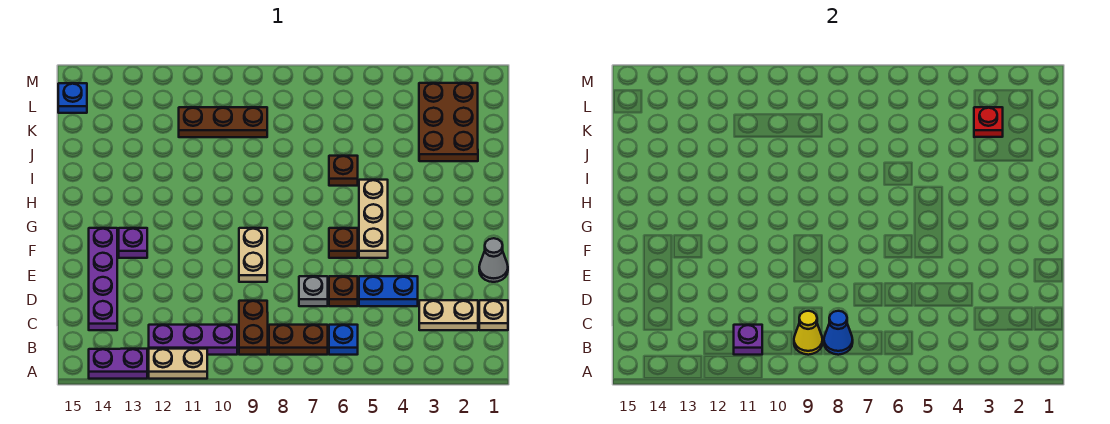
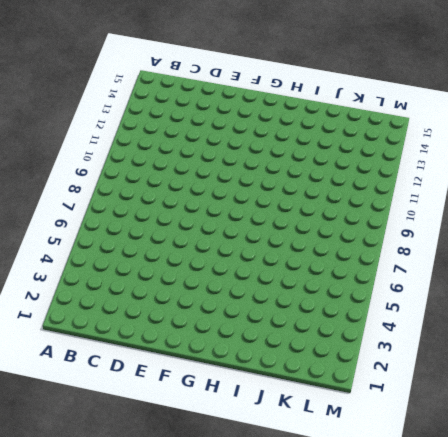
none -> tan plate A11:A12 level 1
none -> purple plate A13:A14 level 1
none -> blue plate B6 level 1

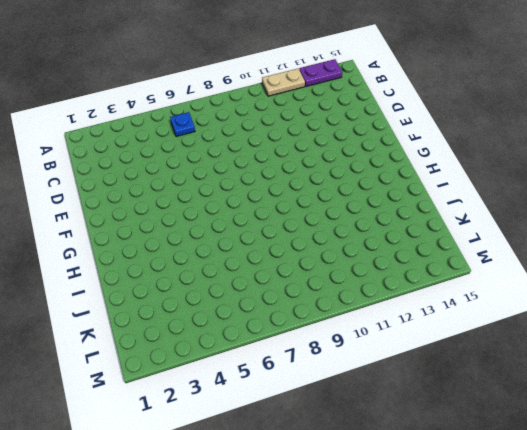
none -> brown plate B7:B8 level 1
none -> brown plate B9:C9 level 1
none -> purple plate B10:B12 level 1

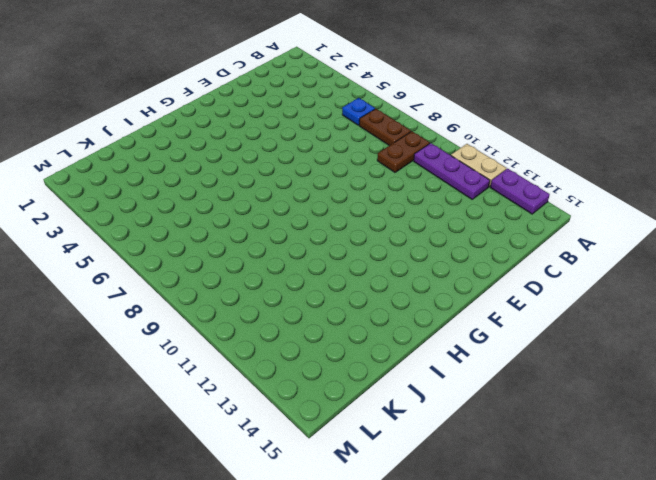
none -> tan plate C1 level 1
none -> tan plate C2:C3 level 1
none -> purple plate C14:F14 level 1

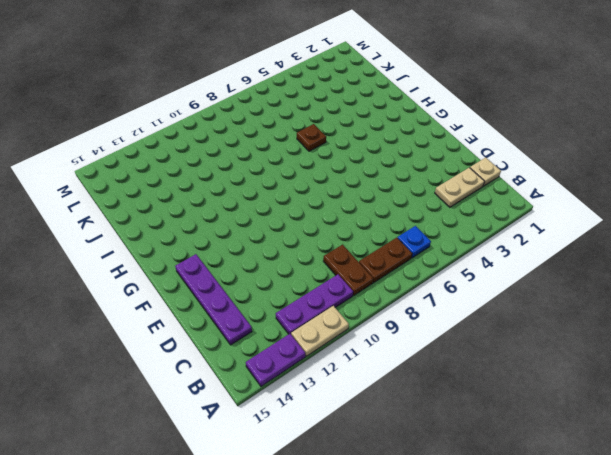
none -> blue plate D4:D5 level 1
none -> brown plate D6 level 1
none -> grey plate D7 level 1

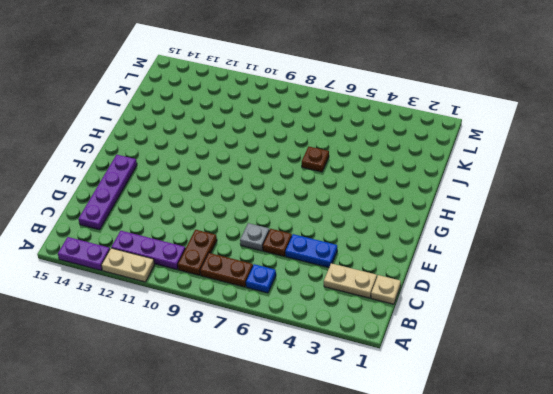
none -> grey cone E1 level 1
none -> tan plate E9:F9 level 1
none -> tan plate F5:H5 level 1

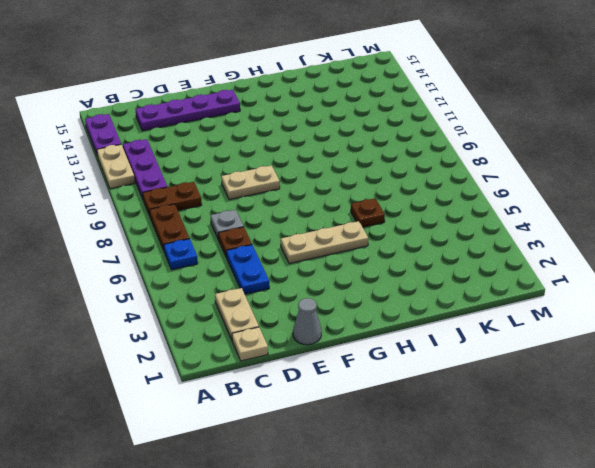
none -> brown plate F6 level 1
none -> purple plate F13 level 1
none -> brown plate J2:L3 level 1

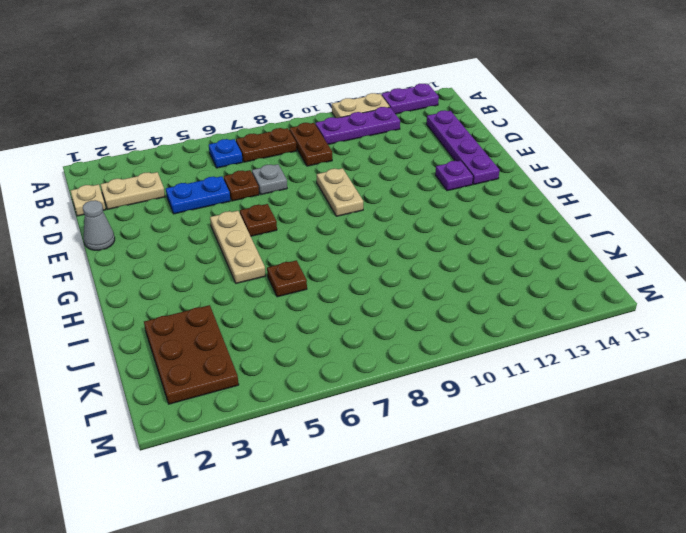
none -> brown plate K9:K11 level 1
none -> blue plate L15 level 1
none -> blue cone B8 level 2

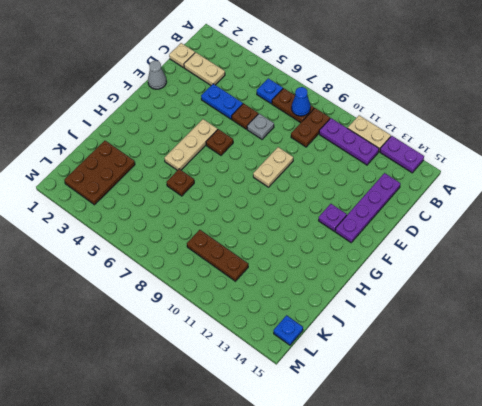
none -> yellow cone B9 level 2
none -> purple plate B11 level 2
none -> red plate K3 level 2

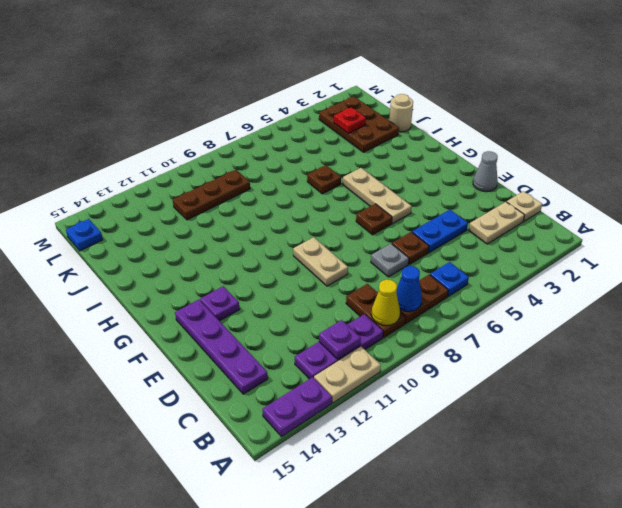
tan round brick J1 level 1 -> none

